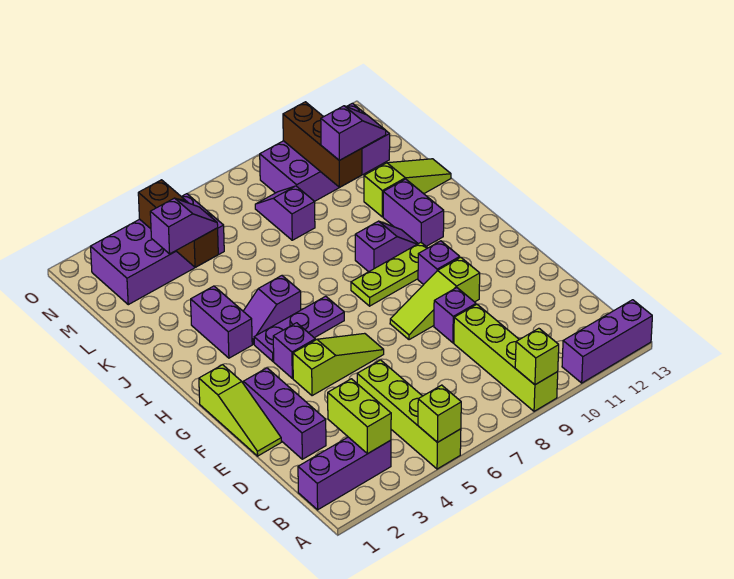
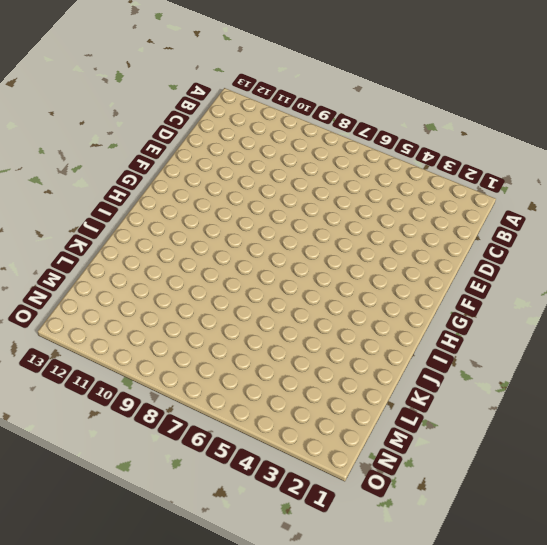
none -> lime brick A5:D5 level 1
none -> lime brick A9:D9 level 1
none -> purple brick A11:A13 level 1

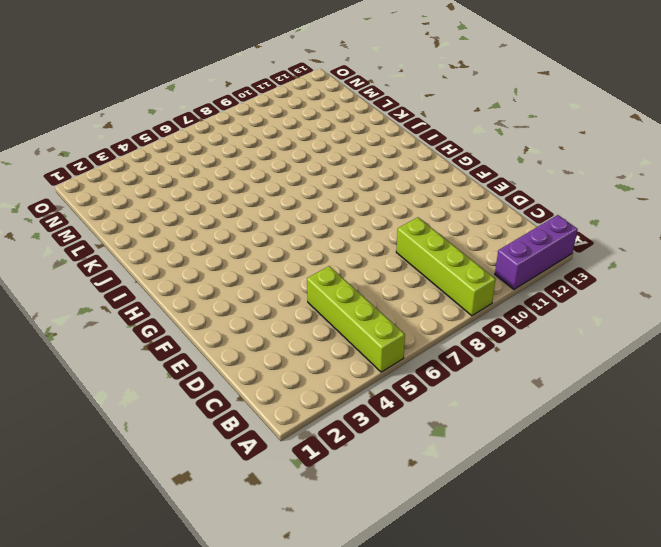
none -> purple brick B1:B3 level 1
none -> purple brick D2:F2 level 1
none -> lime slope E1:G1 level 1 top G

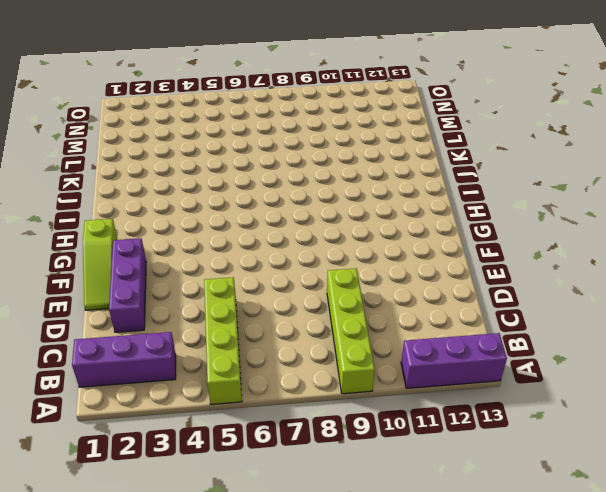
none -> purple brick E9 level 1
none -> lime slope F4:F6 level 1 top 4
none -> lime slope F8:F10 level 1 top 10

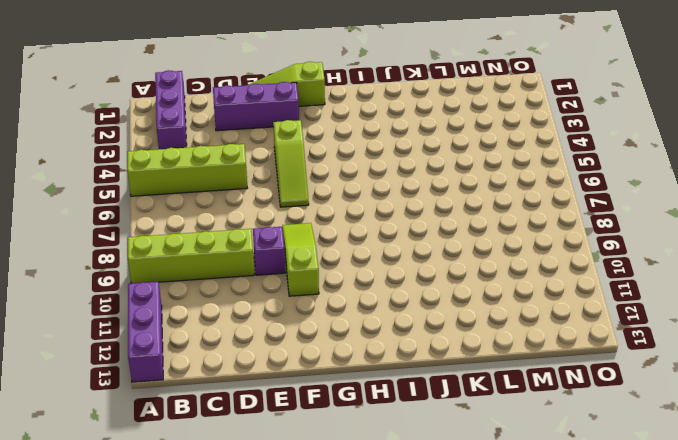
none -> purple brick G4 level 1
none -> purple brick G10 level 1
none -> purple plate H4:H6 level 1

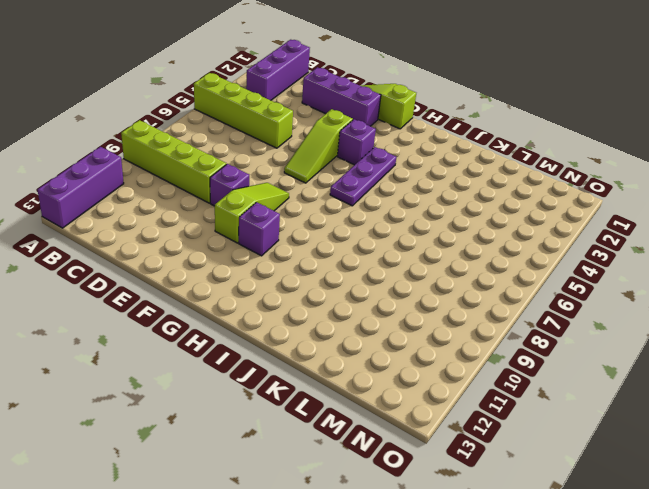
none -> lime plate H8:H10 level 1
none -> purple brick I3:J3 level 1
none -> purple slope I4:I5 level 1 top 5

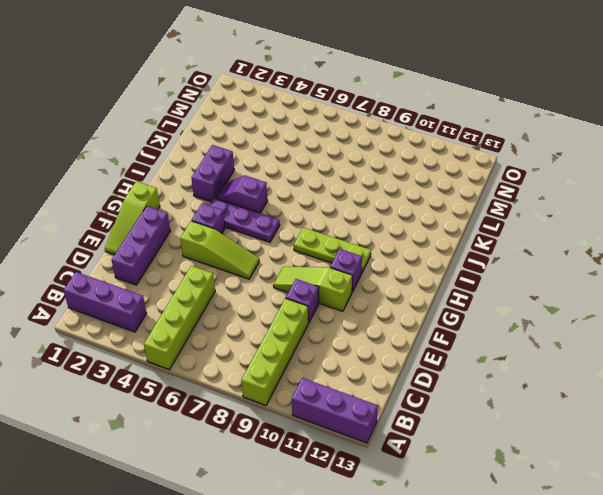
none -> purple slope I9:I10 level 1 top 9
none -> purple brick I11:J11 level 1
none -> lime slope K11:K13 level 1 top 11

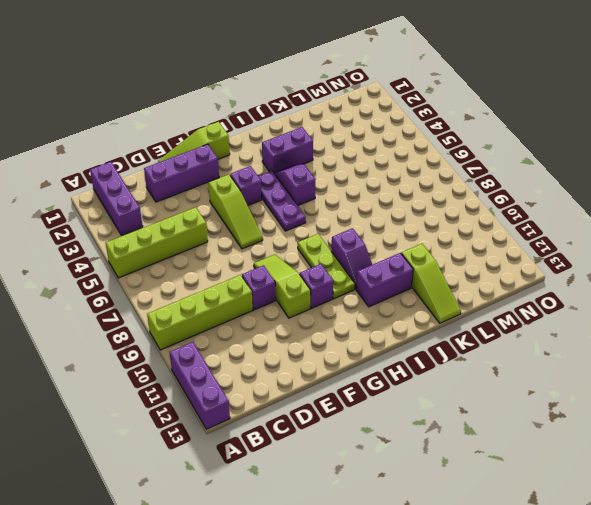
none -> purple slope L8:M8 level 1 top L
none -> purple brick M2:N5 level 1
none -> purple brick M9:N12 level 1

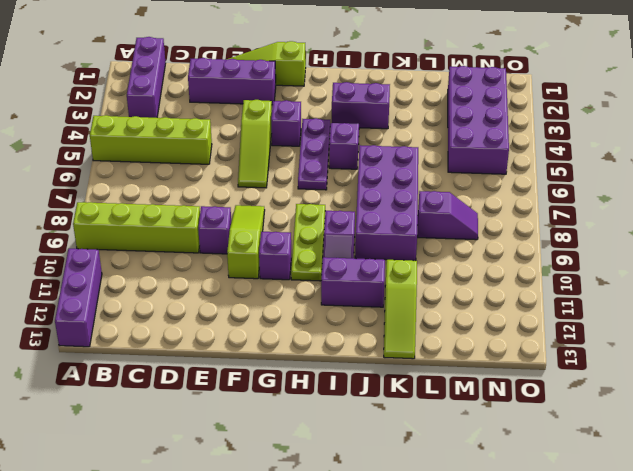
purple brick J6:K9 level 1 -> purple brick M9:N12 level 1
none -> lime brick A5 level 2
none -> lime brick A9 level 2
none -> lime brick B3:C3 level 2

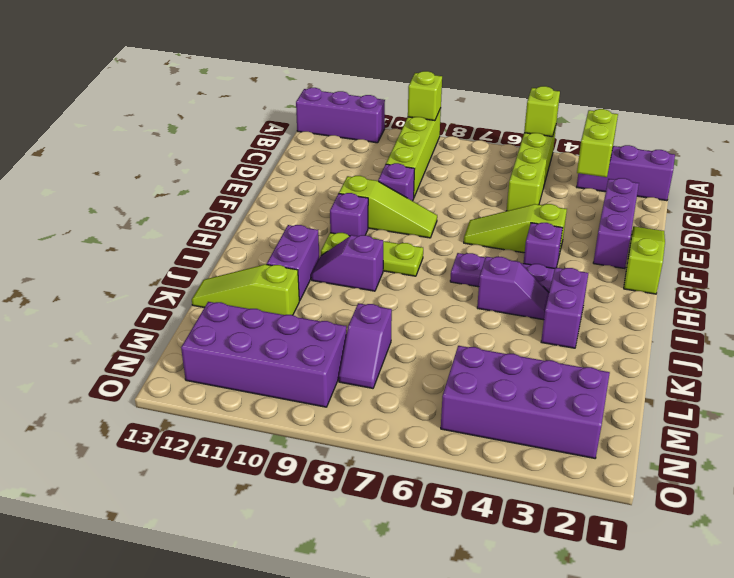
none -> brown brick L4:N4 level 2
none -> brown brick L10:N10 level 2
none -> purple slope L3:L4 level 3 top 3

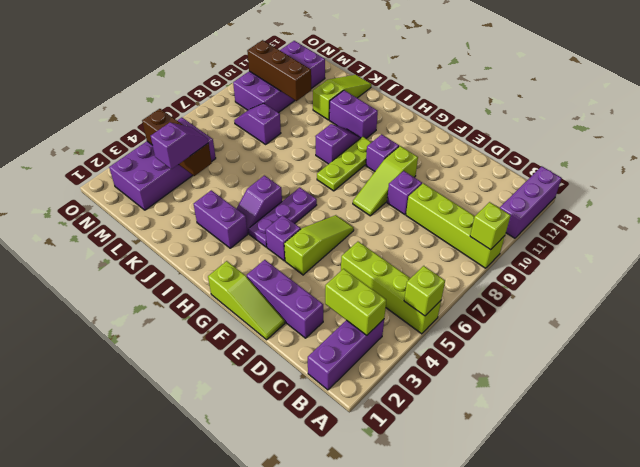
none -> purple slope L10:L11 level 3 top 10

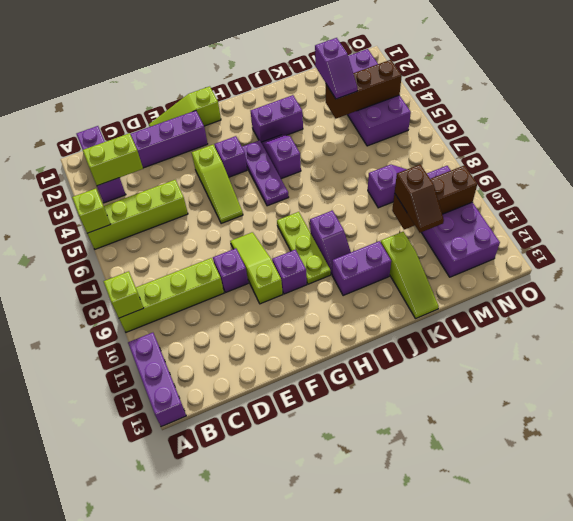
brown slope L10:L11 level 3 top 10 -> purple slope L10:L11 level 3 top 10

